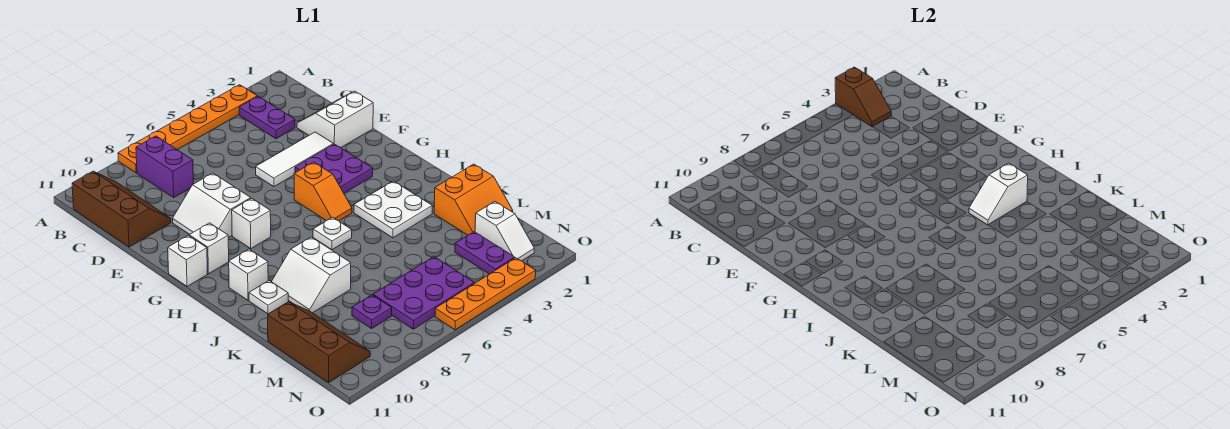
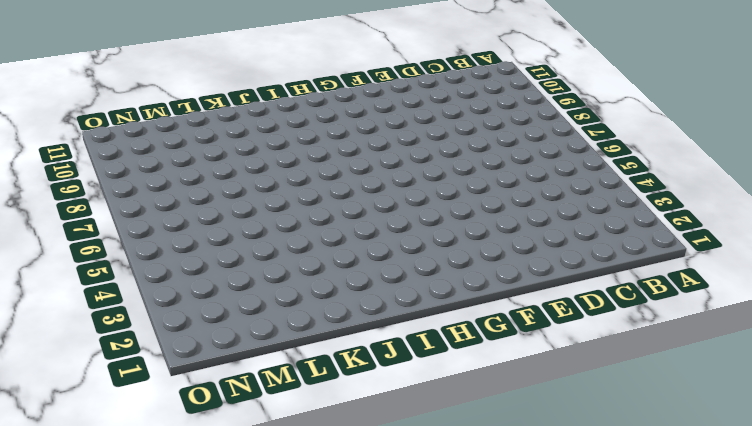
none -> orange plate A3:A8 level 1
none -> purple plate B3:C3 level 1
none -> purple brick B8:C8 level 1

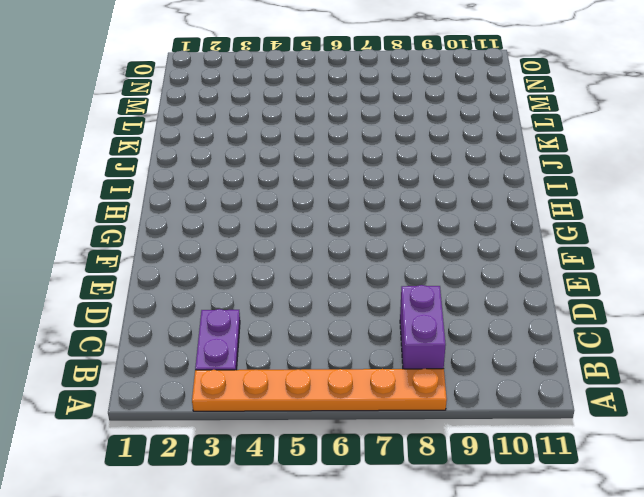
none -> brown slope B10:D11 level 1 top 11
none -> white slope D1:E2 level 1 top E
none -> white tile E3:E5 level 1

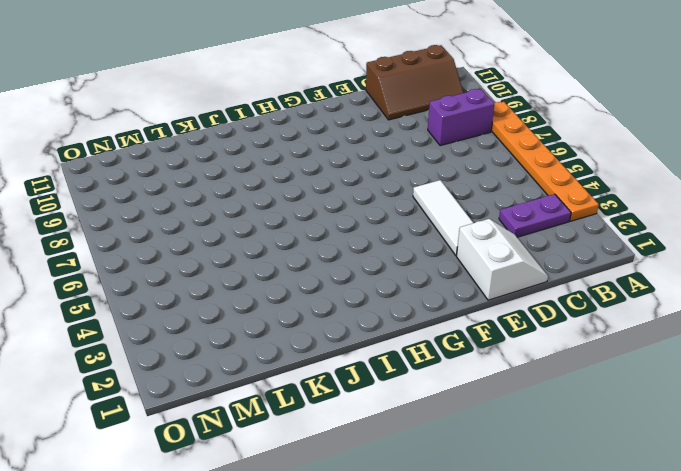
none -> white slope E8:F9 level 1 top 8
none -> purple plate F3:G4 level 1
none -> orange slope G5:H5 level 1 top G

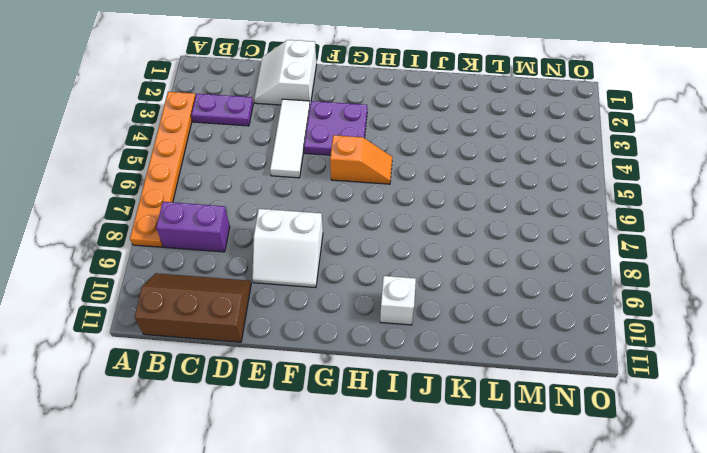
none -> white brick G8 level 1
none -> white brick G10 level 1
none -> white brick G11 level 1

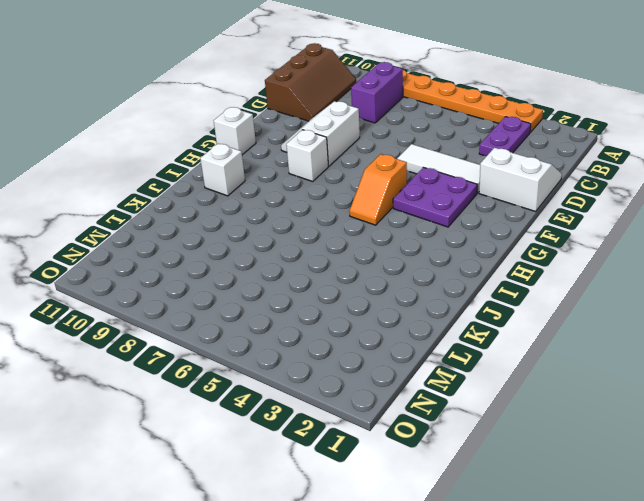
none -> white brick G10 level 1
none -> white plate I3:J4 level 1
none -> white plate I6 level 1

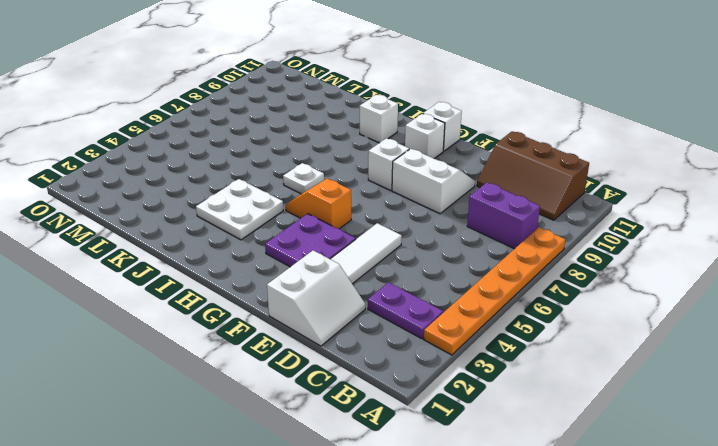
none -> white slope J8:K9 level 1 top 8
none -> white plate J10 level 1
none -> orange slope K1:L2 level 1 top K

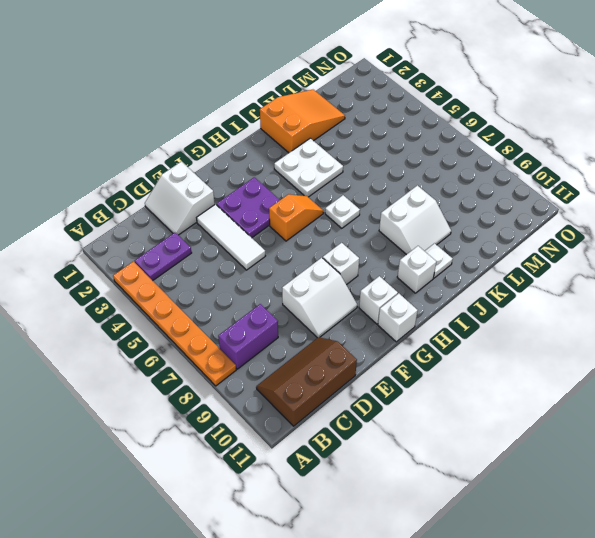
orange slope J1:L2 level 1 top J -> orange slope K1:L2 level 1 top K
none -> brown slope L10:N11 level 1 top 11
none -> white slope M2:N2 level 1 top M
none -> purple plate M3:N3 level 1

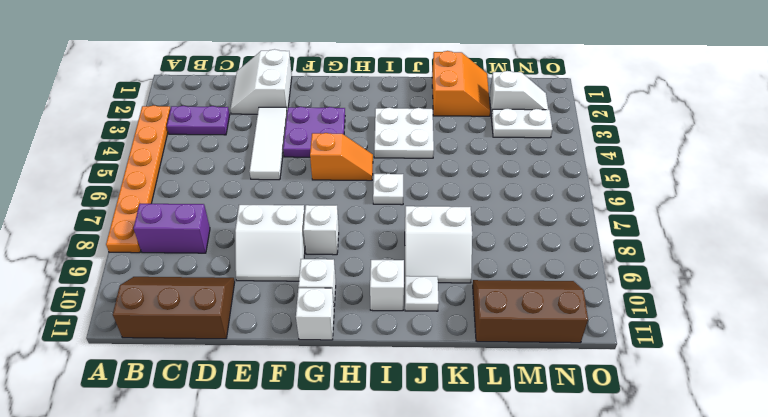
white plate M3:N3 level 1 -> purple plate M3:N3 level 1
none -> purple plate M5:N7 level 1
none -> purple plate M8 level 1
none -> orange plate O3:O6 level 1

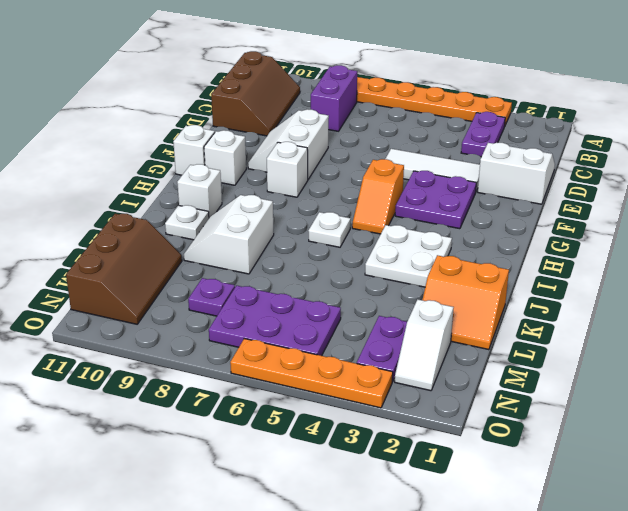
none -> brown slope A3:B3 level 2 top A
none -> white slope I3:I4 level 2 top 3

